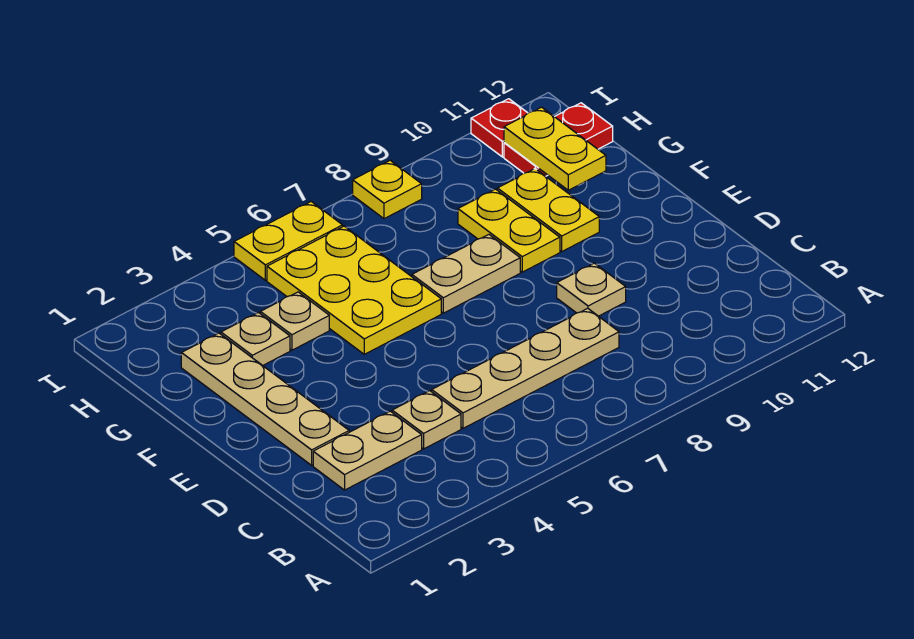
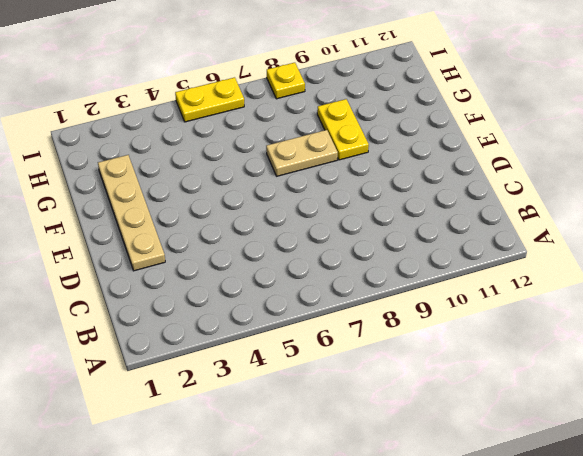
none -> tan plate C2:C3 level 1
none -> tan plate C4 level 1
none -> tan plate C5:C8 level 1

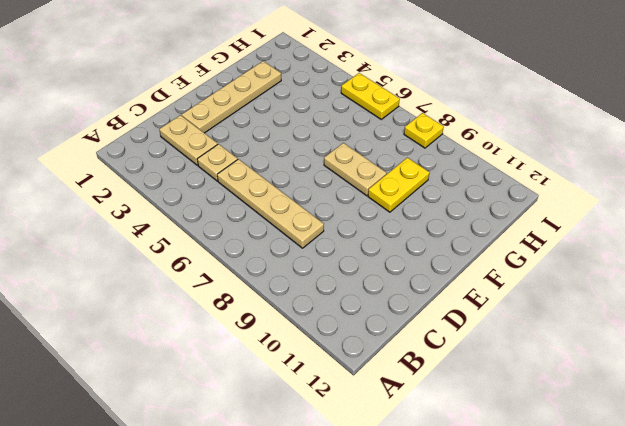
none -> tan plate D9 level 1
none -> yellow plate F5:H6 level 1
none -> yellow plate F10:G10 level 1

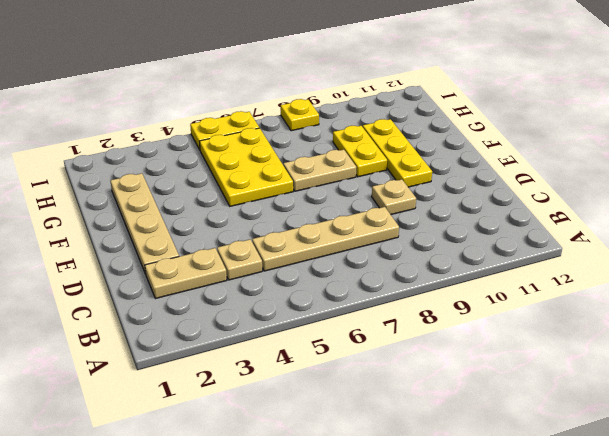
yellow plate E10:G10 level 1 -> yellow plate F10:G10 level 1
none -> tan plate G3 level 1
none -> tan plate G4 level 1
none -> red plate H11:H12 level 1

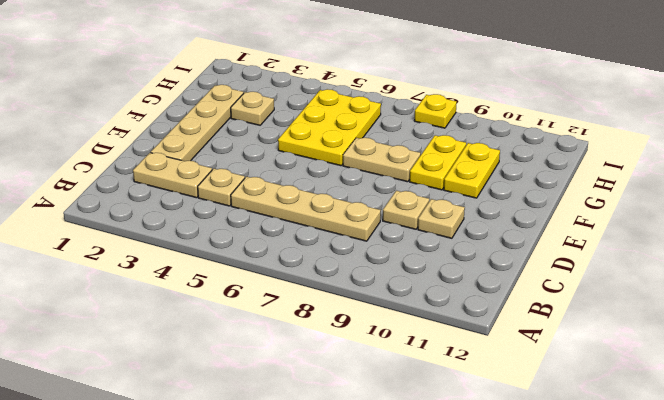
tan plate D10 level 1 -> tan plate G4 level 1
none -> red plate H11:H12 level 1
none -> yellow plate I5:I6 level 1
none -> red plate I11 level 1

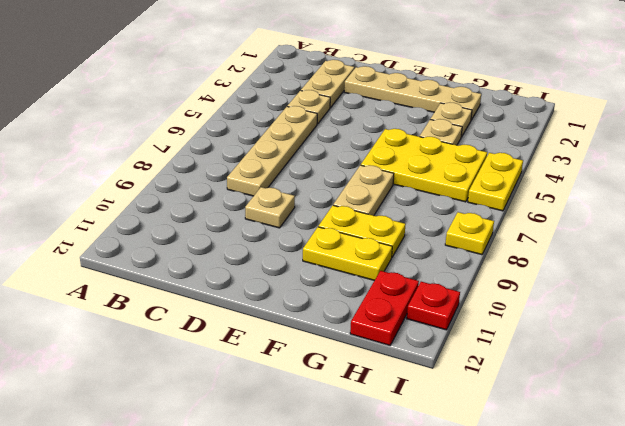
none -> yellow plate G11:H11 level 2

